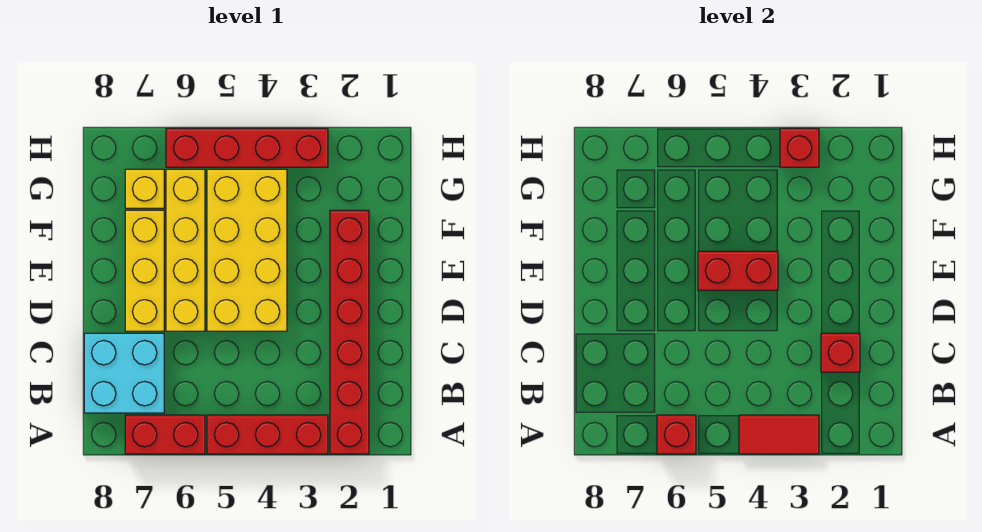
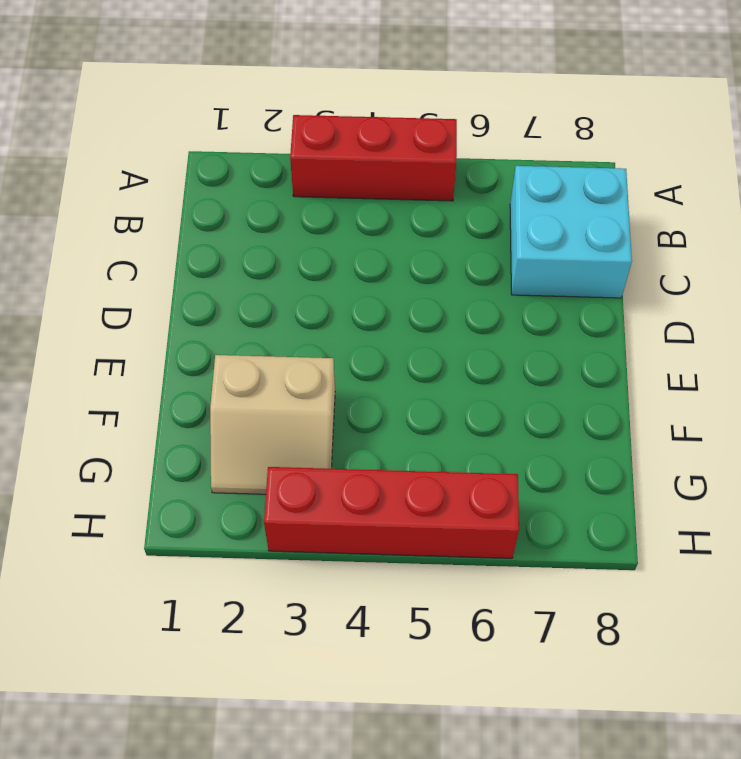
tan slope F2:G3 level 1 top F -> red brick A2:F2 level 1
none -> red brick A6:A7 level 1
none -> yellow brick D4:G5 level 1
none -> yellow brick D6:G6 level 1

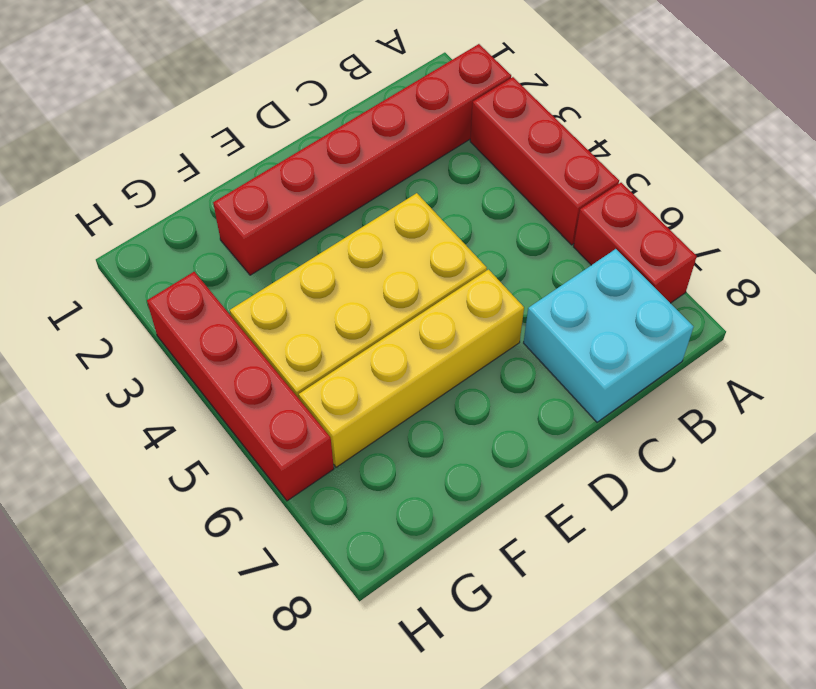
none -> yellow brick D7:F7 level 1
none -> yellow brick G7 level 1
none -> red tile A3:A4 level 2

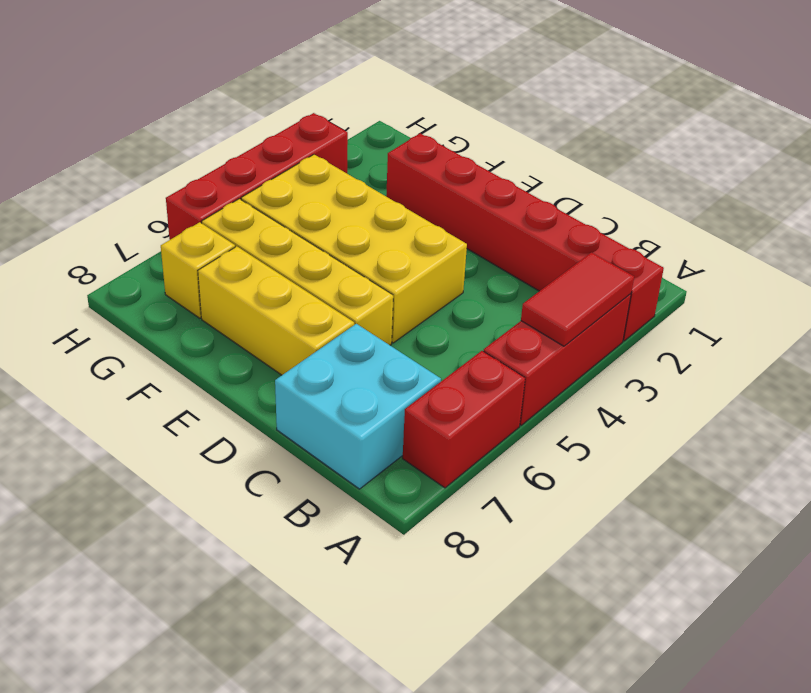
none -> red brick A6 level 2
none -> red brick C2 level 2
none -> red brick E4:E5 level 2

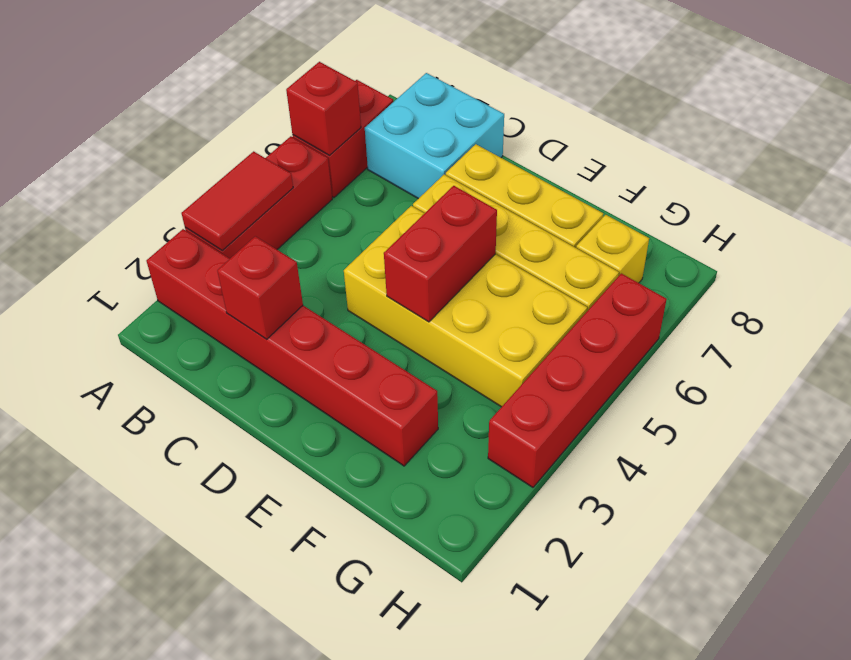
none -> red brick H3 level 2

